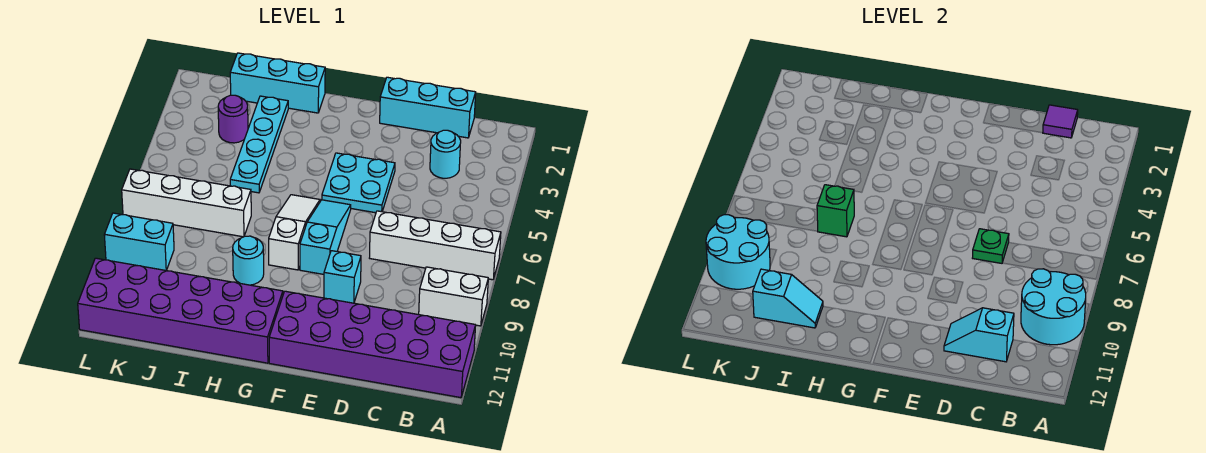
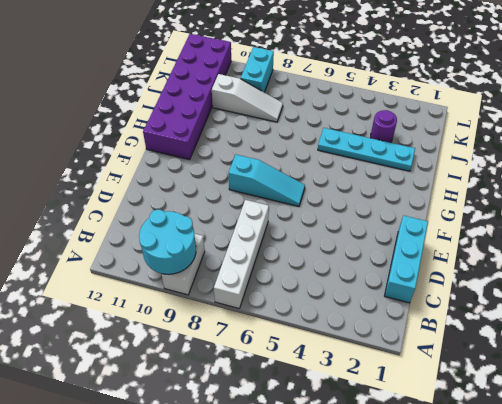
white slope J8:J10 level 1 top 10 -> white slope G6:G8 level 1 top 8
none -> purple brick A11:F12 level 1
none -> cyan round brick C3 level 1
none -> cyan plate E4:F5 level 1

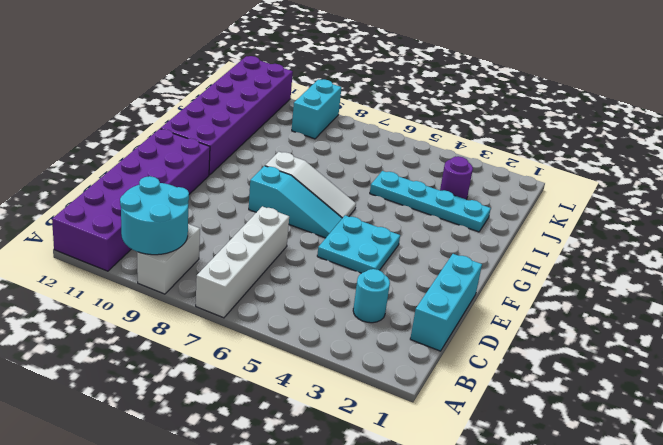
none -> cyan brick E9 level 1
none -> cyan brick H1:J1 level 1
none -> cyan round brick H9 level 1

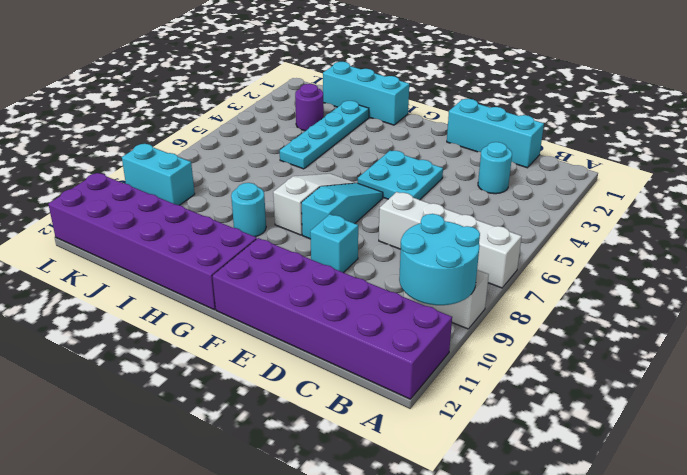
none -> white brick I7:L7 level 1
none -> purple tile C1 level 2
none -> cyan slope C11:D11 level 2 top C

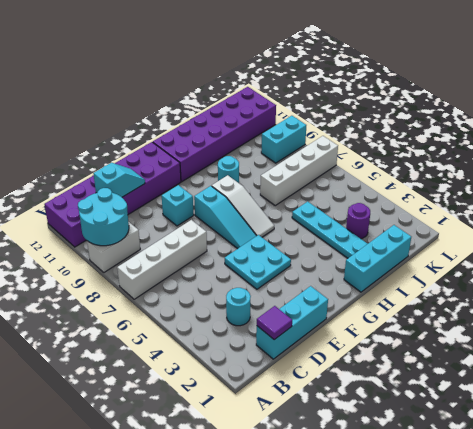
none -> green plate D7 level 2
none -> green brick I7 level 2
none -> cyan slope I11:J11 level 2 top J

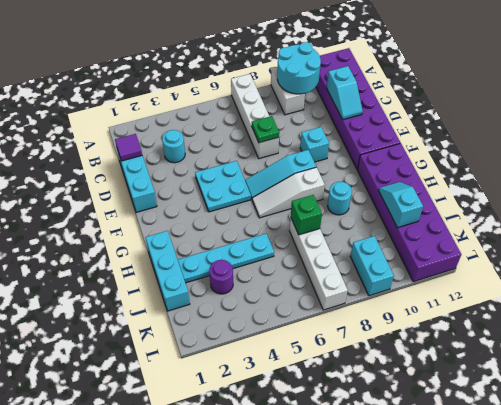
none -> cyan round brick K9:L10 level 2

